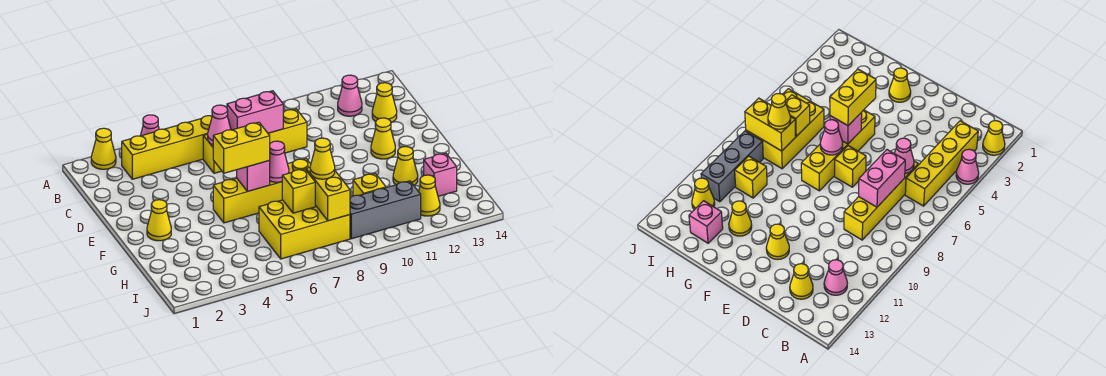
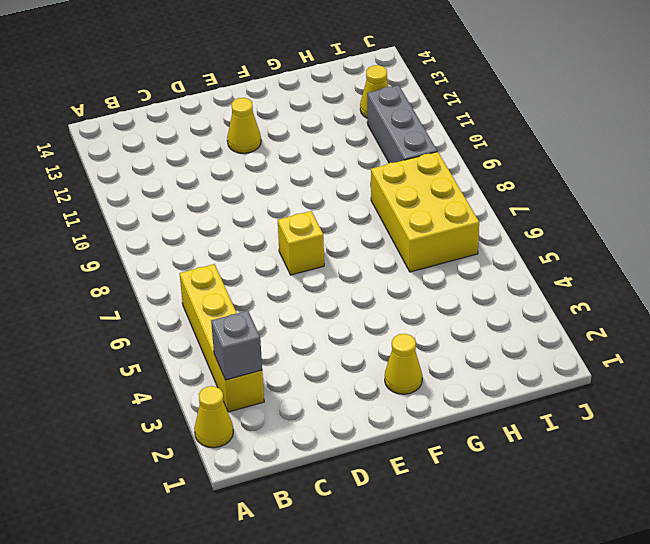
grey brick B3 level 2 -> none
none -> pink cone A4 level 1
none -> pink cone B12 level 1
none -> yellow brick C6:C9 level 1

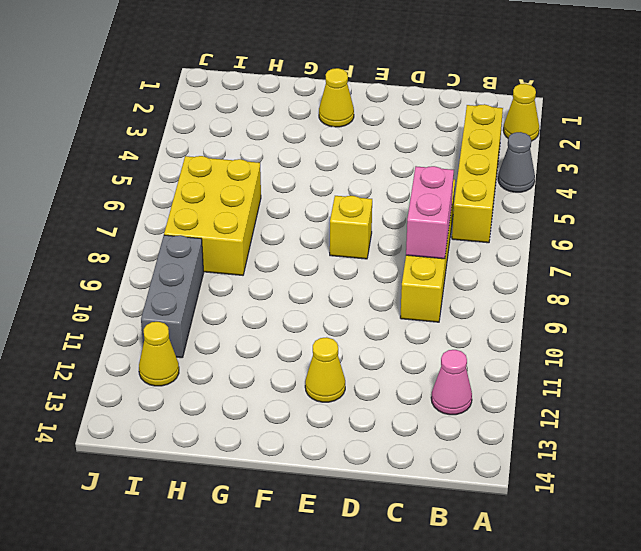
grey cone A4 level 1 -> pink cone A4 level 1
none -> yellow cone C13 level 1
none -> yellow brick F5:F8 level 1
none -> yellow cone G12 level 1

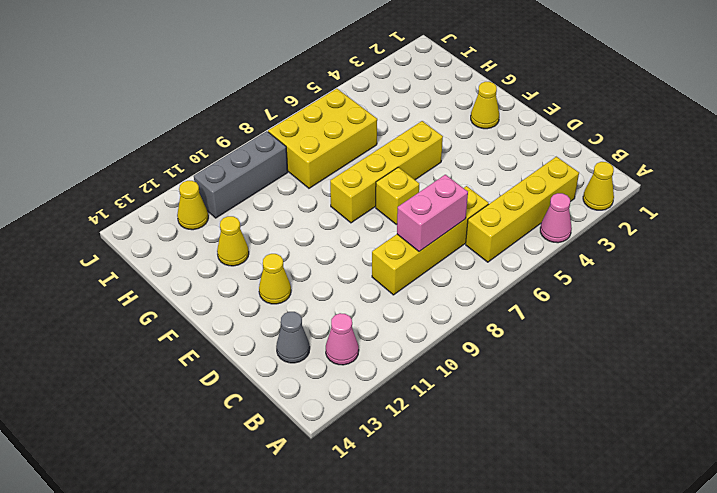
grey cone C13 level 1 -> yellow cone C13 level 1
none -> yellow brick H10 level 1
none -> pink brick H13 level 1
none -> pink cone C6 level 2

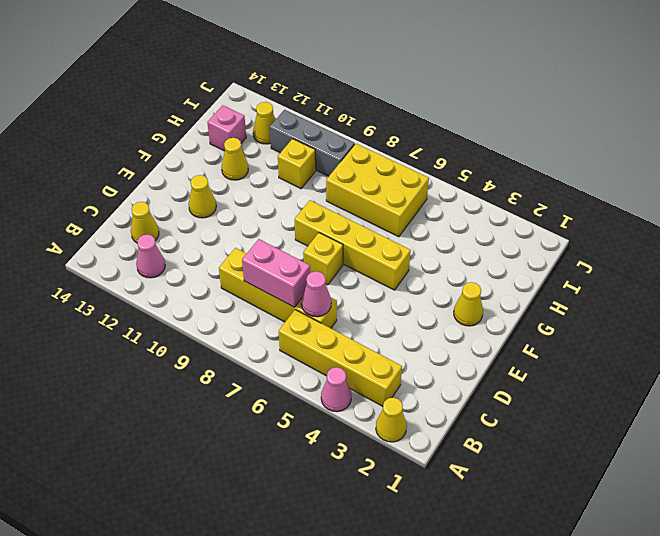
none -> pink brick F6 level 2
none -> pink cone F7 level 2
none -> yellow brick H7 level 2

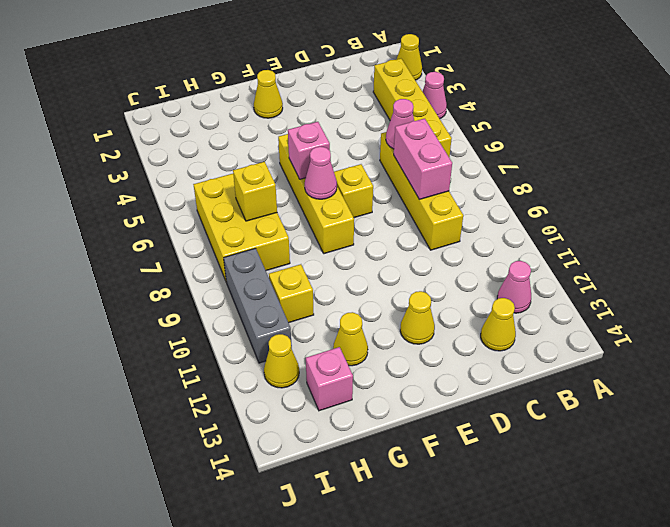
none -> yellow brick H8:I8 level 2
none -> yellow brick F5:F6 level 3
none -> yellow cone H8 level 3

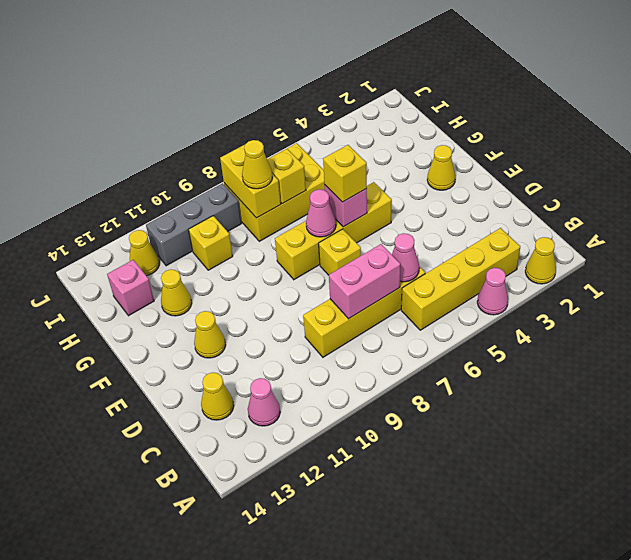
yellow brick F6 level 3 -> yellow brick F5:F6 level 3

